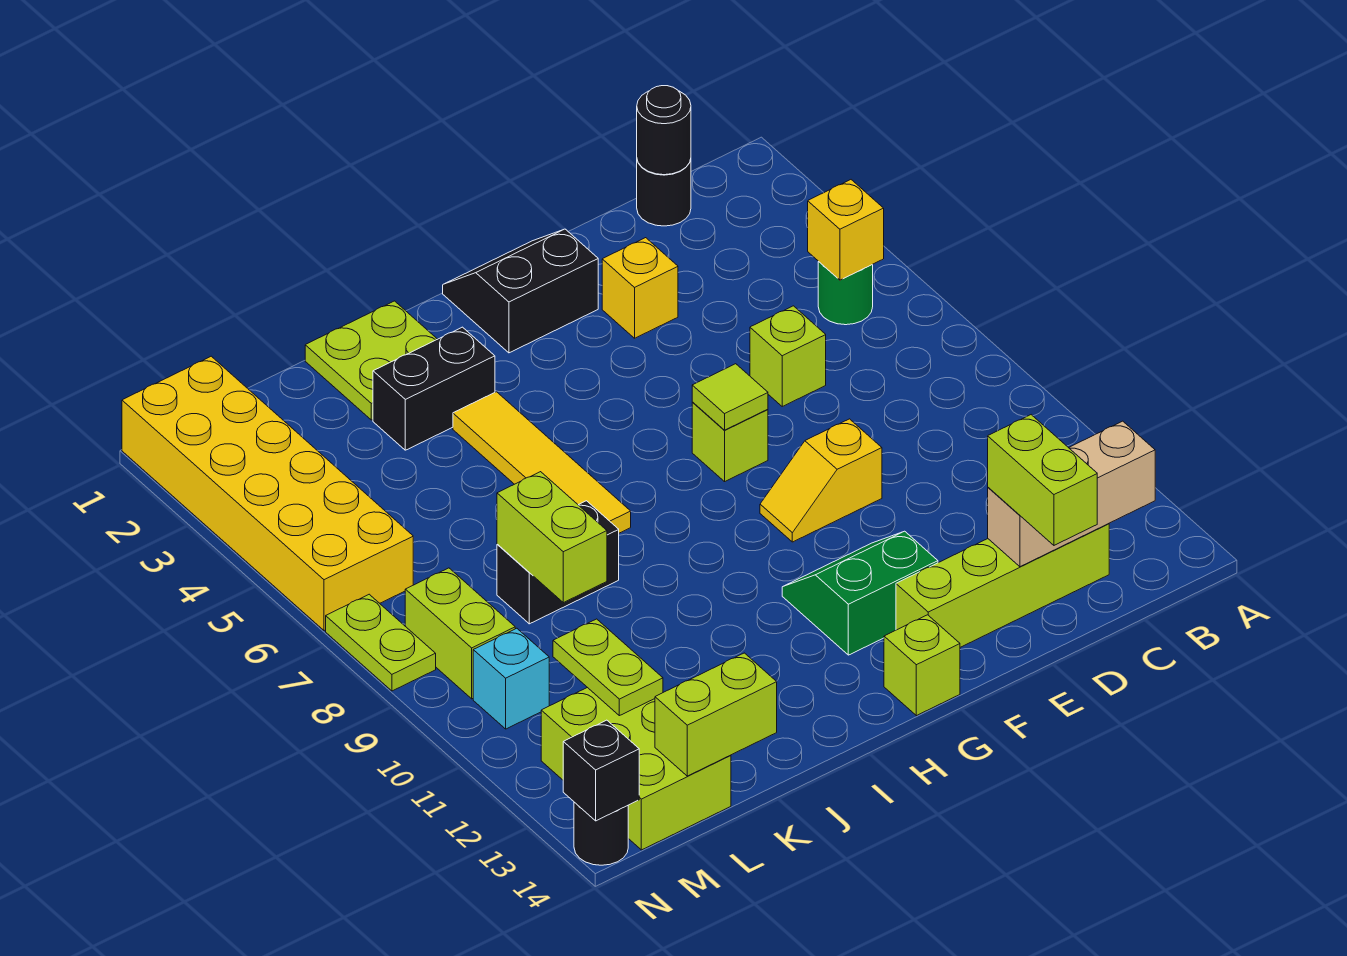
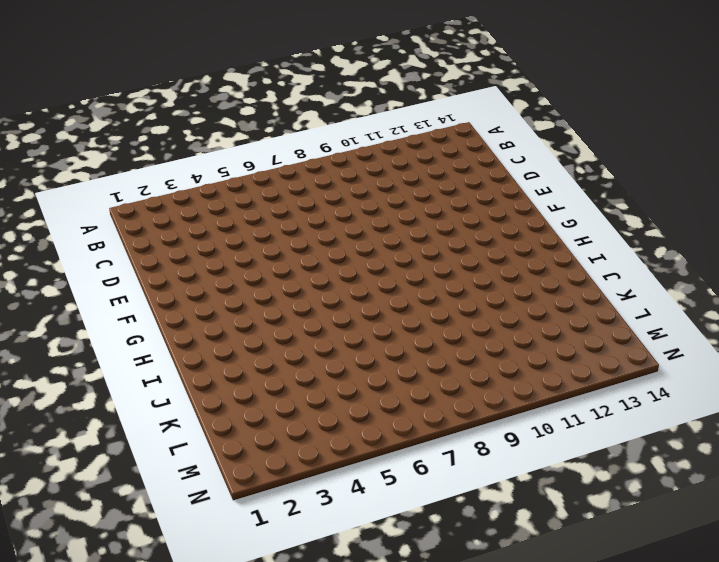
none -> green round brick B5 level 1
none -> black round brick C1 level 1
none -> lime brick C13:F13 level 1

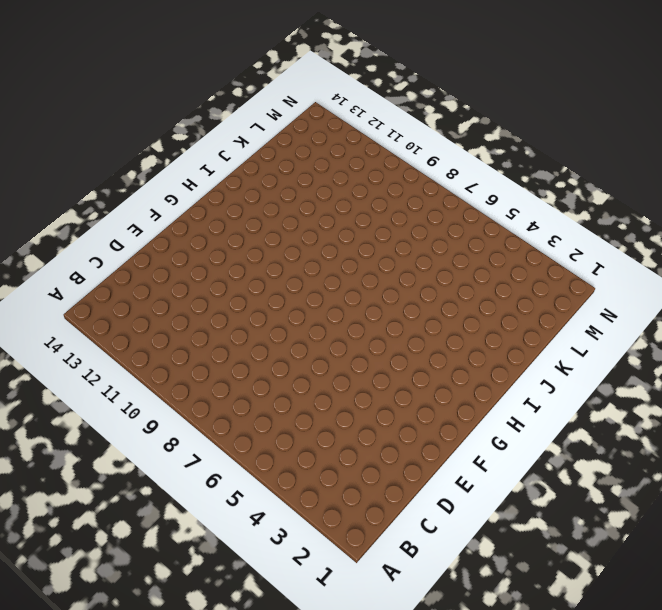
none -> green round brick B5 level 1
none -> black round brick C1 level 1
none -> lime brick C13:F13 level 1

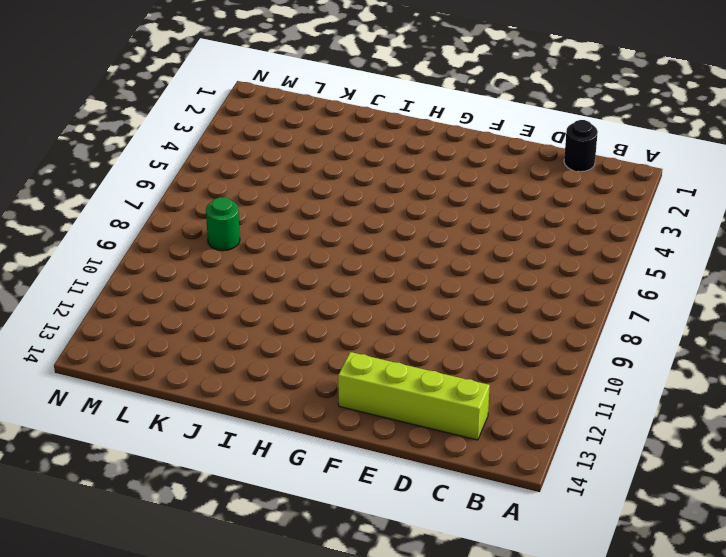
green round brick L8 level 1 -> green round brick B5 level 1
none -> lime brick D6 level 1
none -> yellow brick E3 level 1
none -> yellow slope E9:F9 level 1 top E

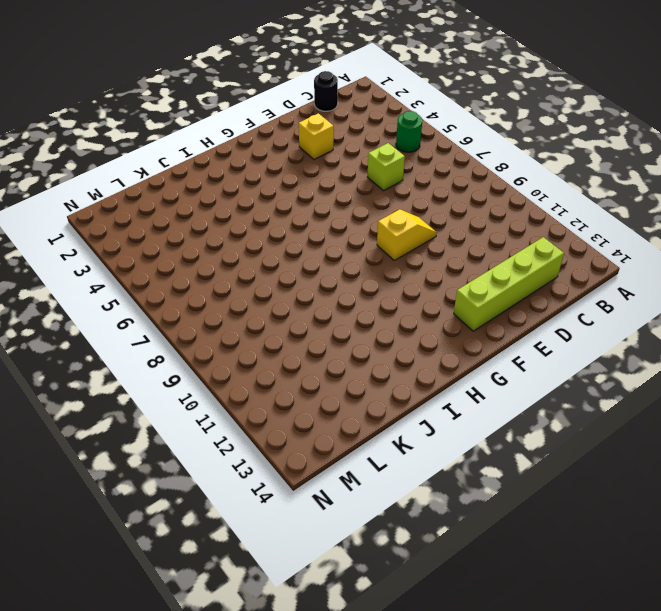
yellow slope E9:F9 level 1 top F -> yellow slope E9:F9 level 1 top E
none -> black slope F1:G2 level 1 top 2
none -> lime brick F7 level 1
none -> green slope F11:G12 level 1 top 12

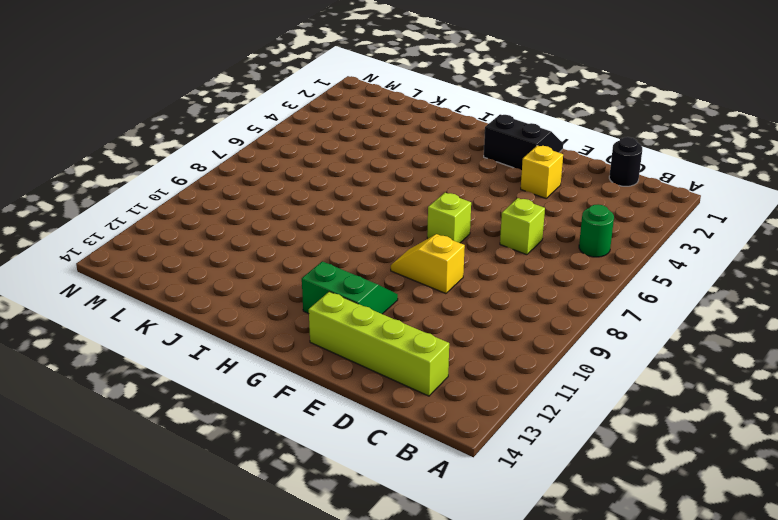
none -> lime brick G14 level 1
none -> lime plate I1:J2 level 1
none -> black brick I3:J3 level 1

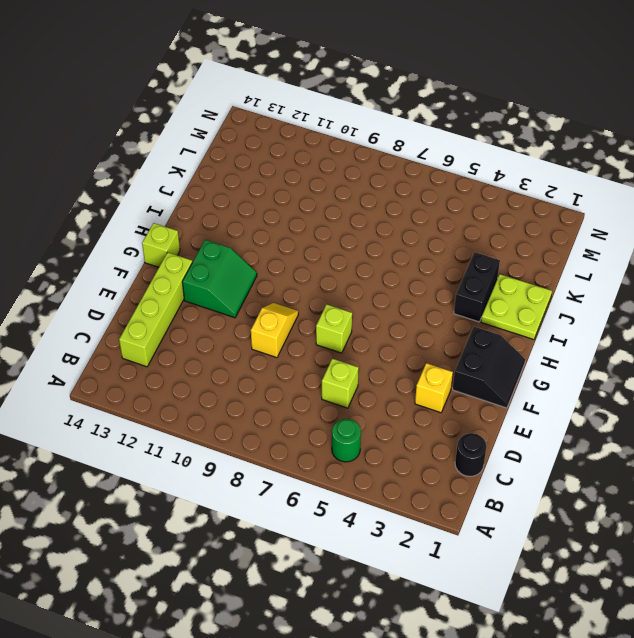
none -> yellow tile I4:I7 level 1
none -> black brick J8:K8 level 1
none -> lime brick L12:M14 level 1

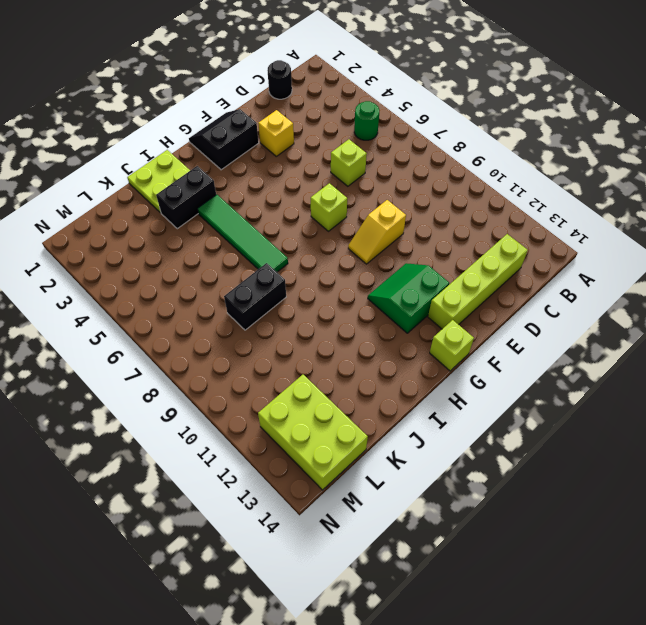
green tile I4:I7 level 1 -> yellow tile I4:I7 level 1
none -> yellow brick M1:N6 level 1
none -> lime brick M8:M9 level 1
none -> cyan brick M10 level 1

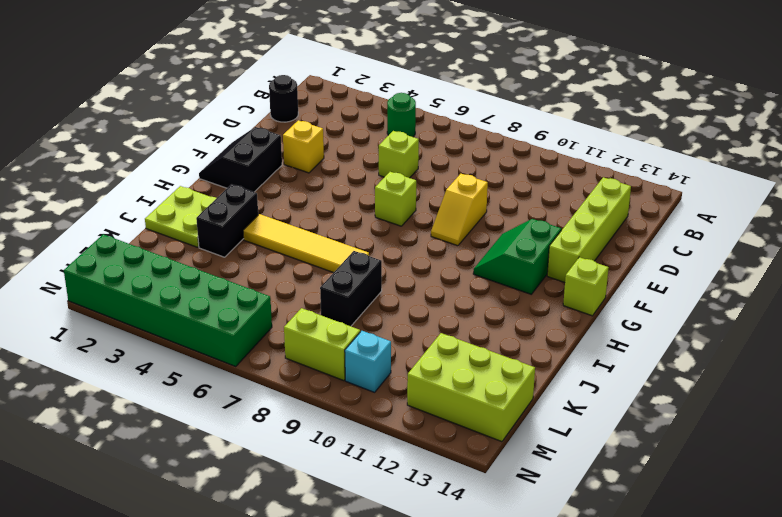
green brick M1:N6 level 1 -> yellow brick M1:N6 level 1
none -> lime plate N7:N8 level 1
none -> black round brick N14 level 1
none -> yellow brick B5 level 2

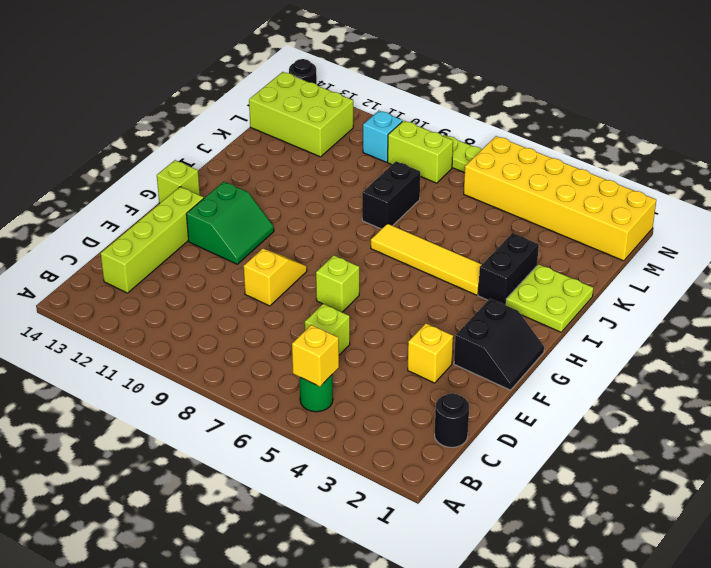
none -> tan brick B13:D13 level 2
none -> black round brick C1 level 2
none -> lime tile F7 level 2

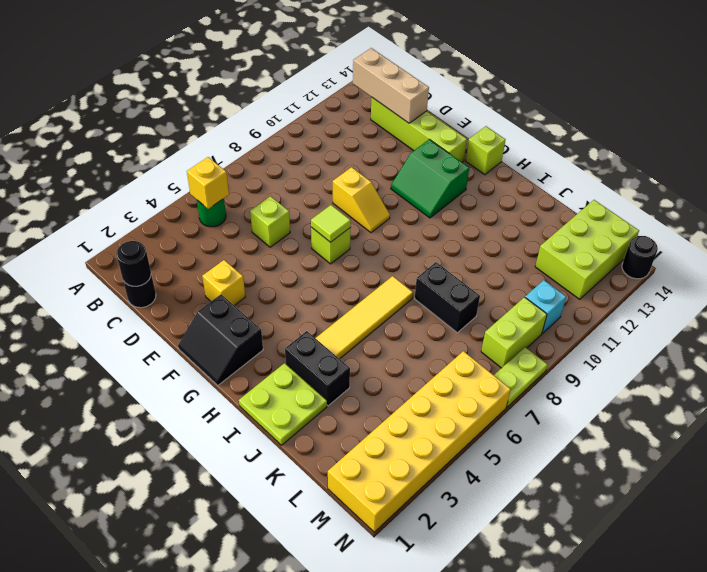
none -> lime brick K8:K9 level 2
none -> lime brick K14:L14 level 2
none -> lime plate L11:L12 level 2

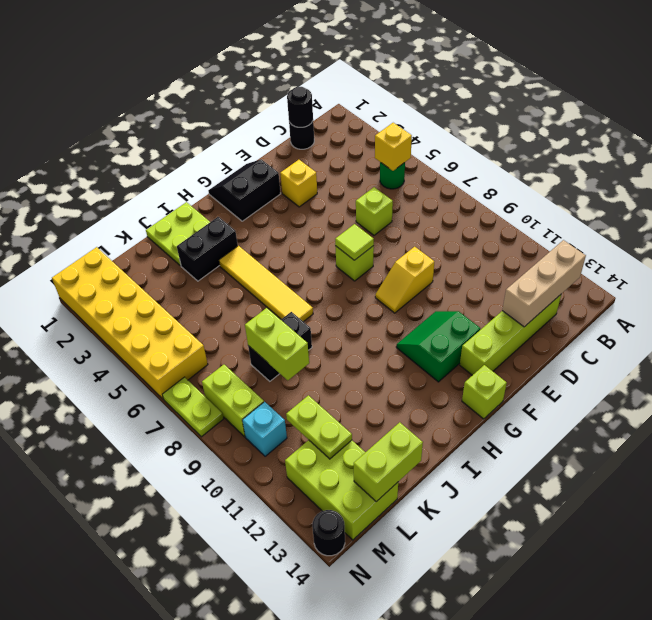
none -> black brick N14 level 2
none -> lime brick D13:D14 level 3

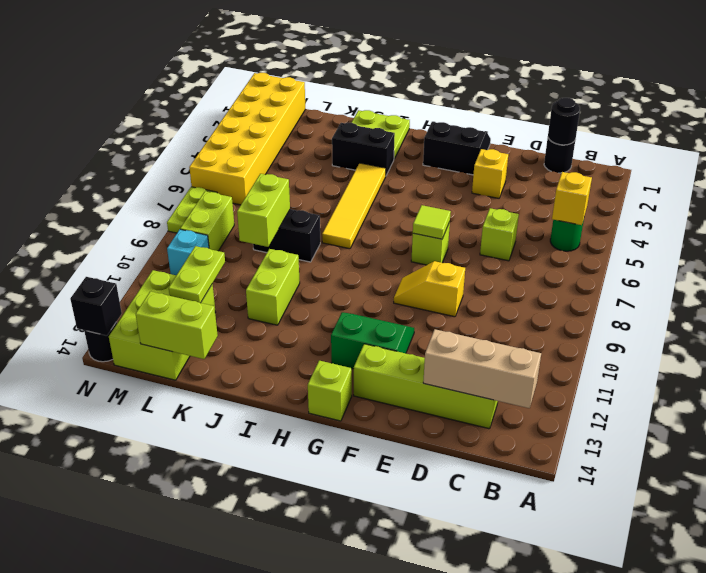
lime brick J10:J11 level 1 -> lime brick D13:D14 level 3

